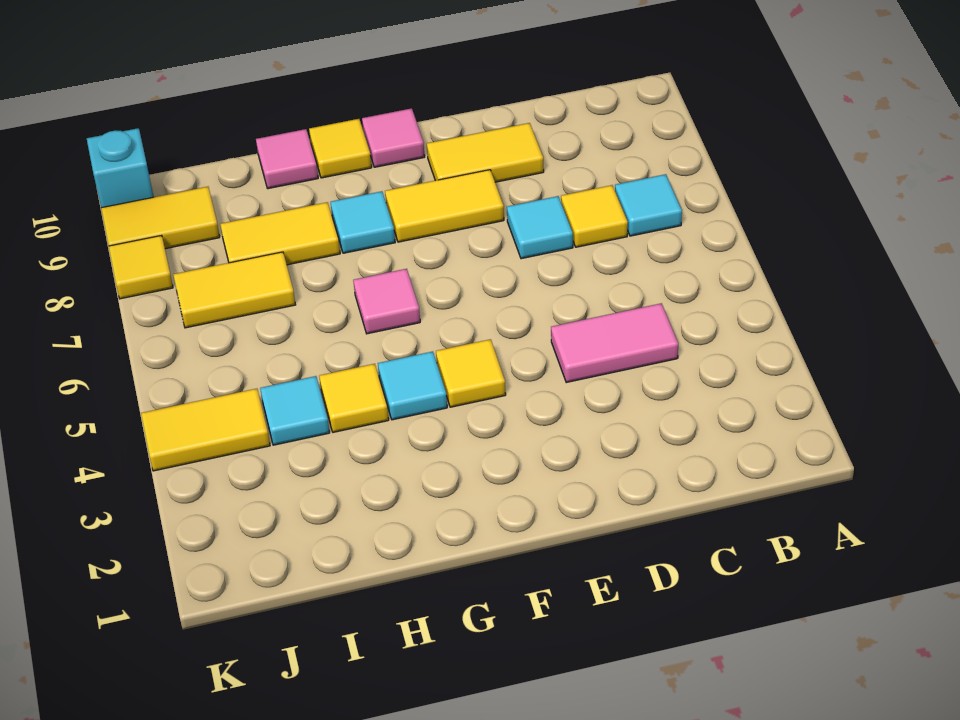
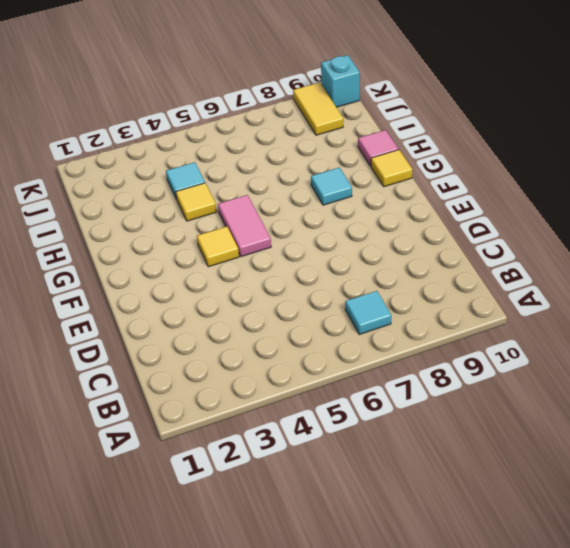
pink tile F5:G5 level 1 -> pink tile C4:D4 level 1
none -> yellow tile C7 level 1
none -> cyan tile D7 level 1
none -> yellow tile D9:E9 level 1

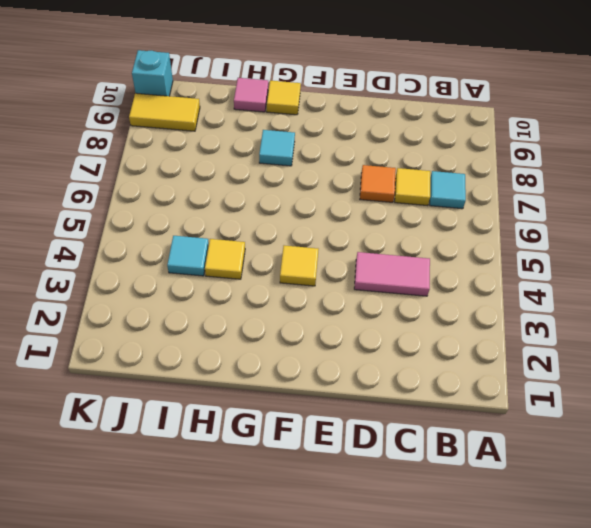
orange tile D7 level 1 -> cyan tile D7 level 1
none -> yellow tile D9:E9 level 1
none -> yellow tile E8:F8 level 1
none -> pink tile F10 level 1

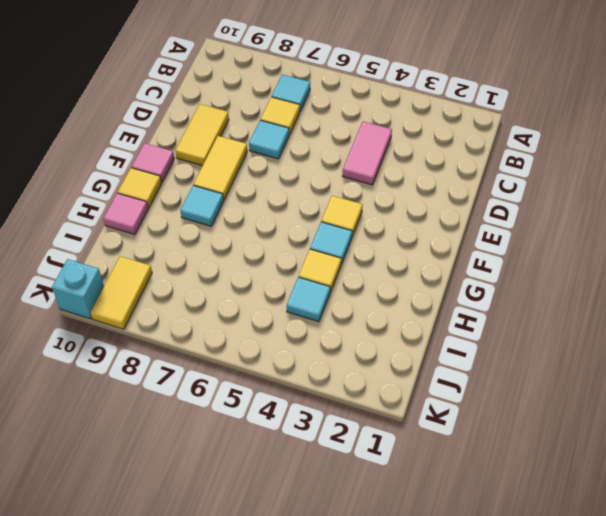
none -> pink tile G6 level 1
none -> yellow tile H8:I8 level 1
none -> yellow tile I7:J7 level 1

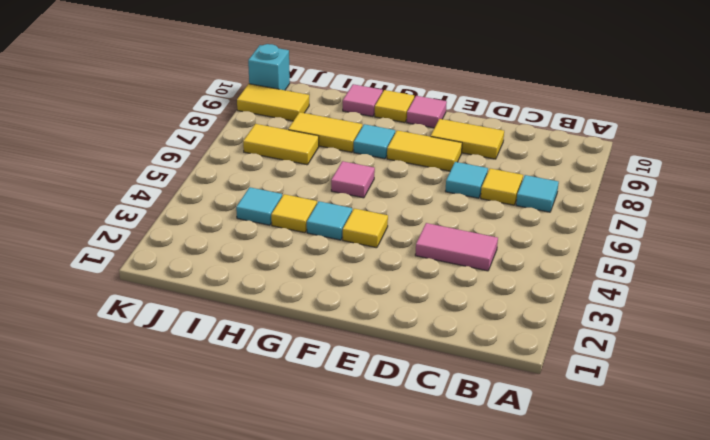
none -> yellow tile J4:K4 level 1
none -> yellow tile K8 level 1

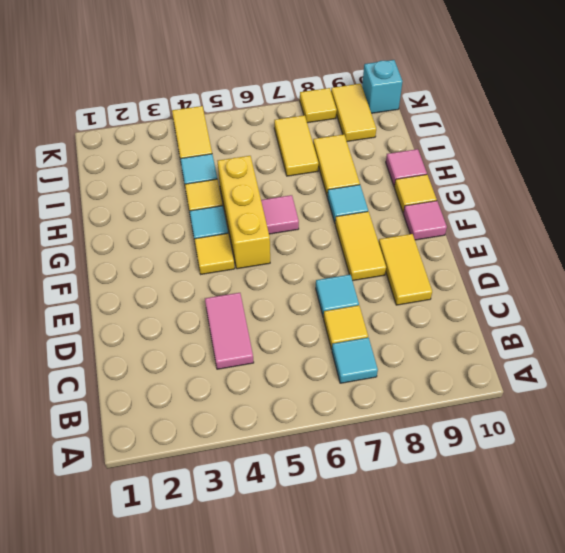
yellow brick F5:H5 level 1 -> none

